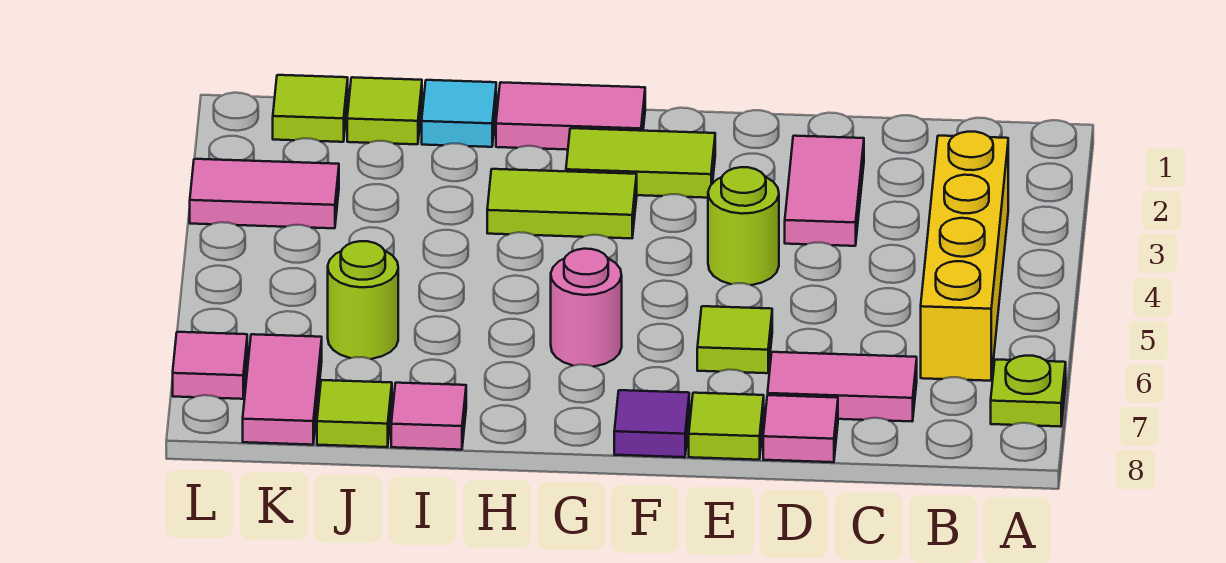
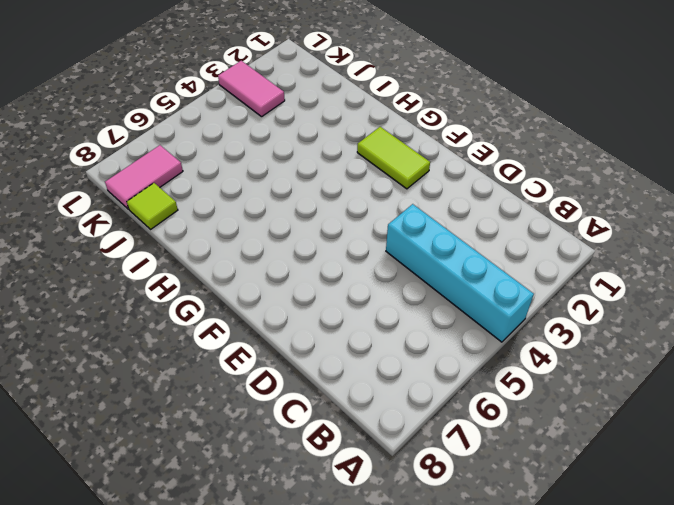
cyan brick A4:D4 level 1 -> yellow brick B3:B6 level 1
none -> lime plate A7 level 1
none -> pink tile C7:D7 level 1
none -> pink tile D2:D3 level 1

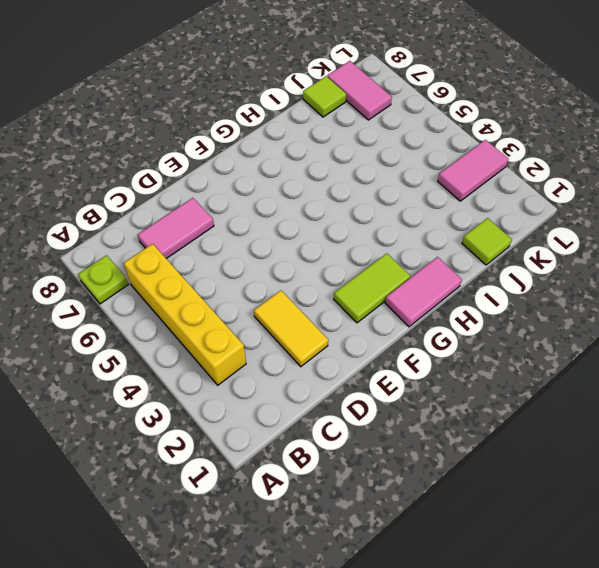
yellow tile D2:D3 level 1 -> pink tile D2:D3 level 1
none -> pink tile D8 level 1
none -> lime round brick E4 level 1
none -> lime tile E6 level 1

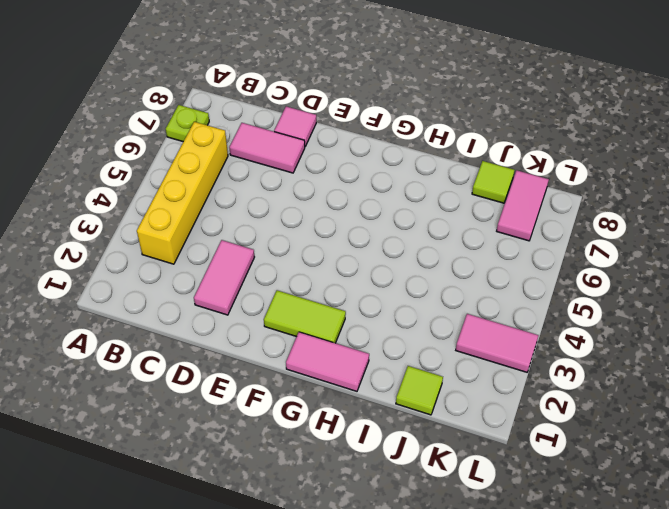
none -> lime round brick E4 level 1
none -> lime tile E6 level 1
none -> lime tile E8 level 1

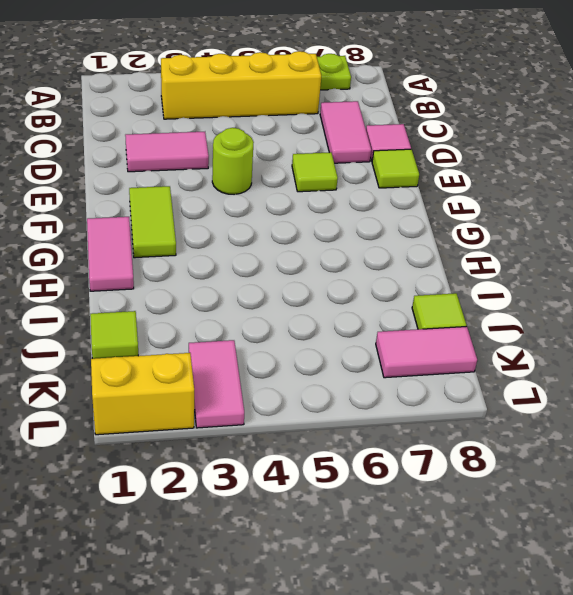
yellow brick L1:L2 level 1 -> none
none -> purple tile F8 level 1
none -> lime tile G3:H3 level 1
none -> pink round brick G6 level 1

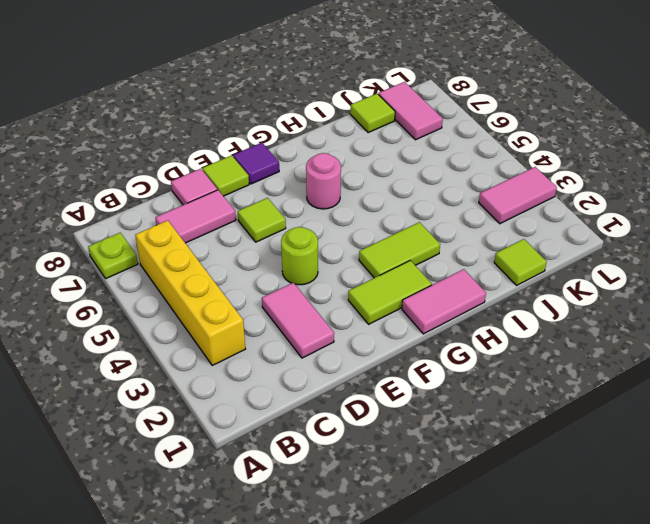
none -> cyan tile I1 level 1
none -> pink tile I8 level 1
none -> lime round brick J6 level 1

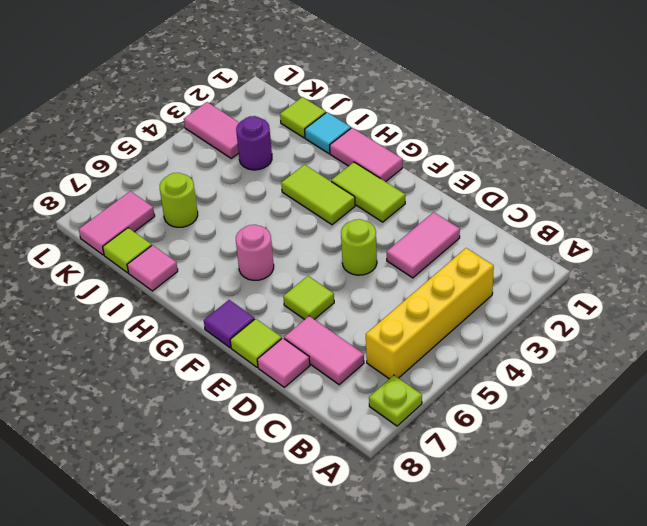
purple round brick J3 level 1 -> none
none -> lime tile K1 level 1
none -> pink tile L7 level 1

